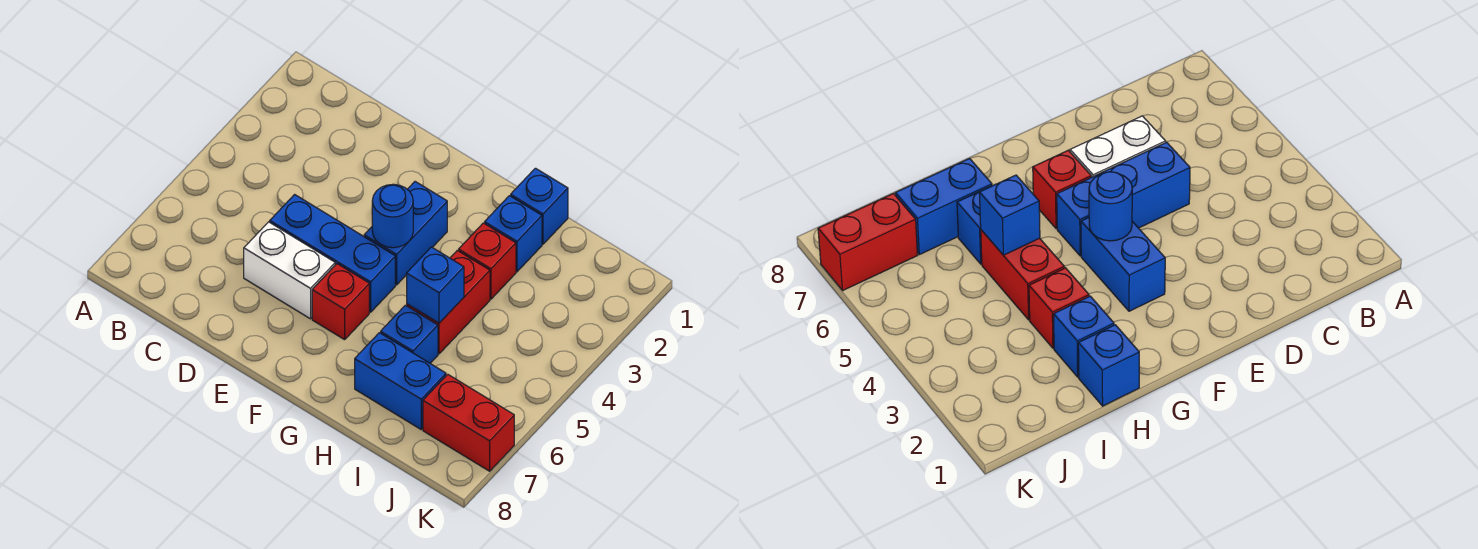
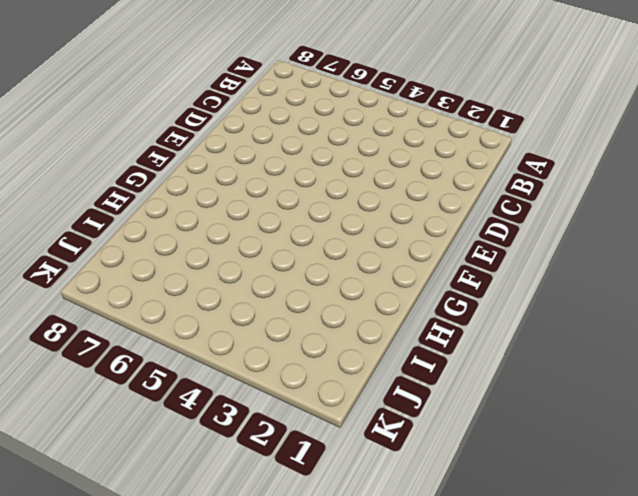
none -> blue brick D5:F5 level 1
none -> white brick D6:E6 level 1
none -> blue brick F3:F4 level 1

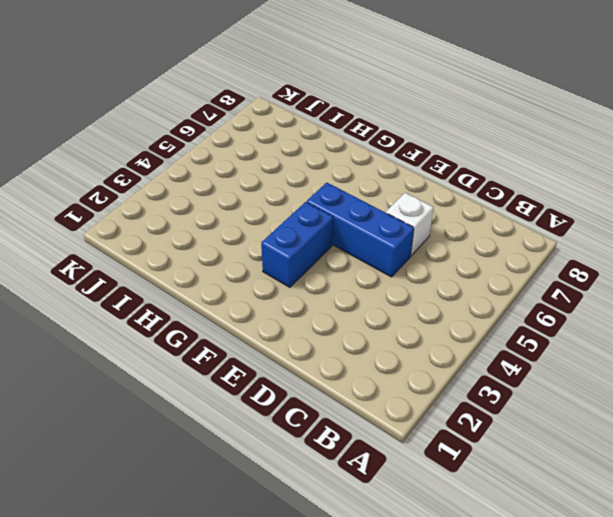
white brick D6 level 1 -> white brick D6:E6 level 1
none -> red brick F6 level 1
none -> blue brick H1 level 1
none -> blue brick H2 level 1

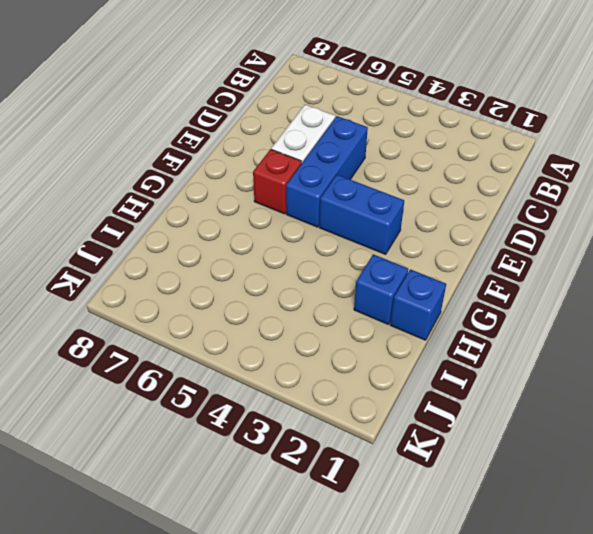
none -> red brick H3 level 1
none -> red brick H4:H5 level 1
none -> blue brick H6 level 1

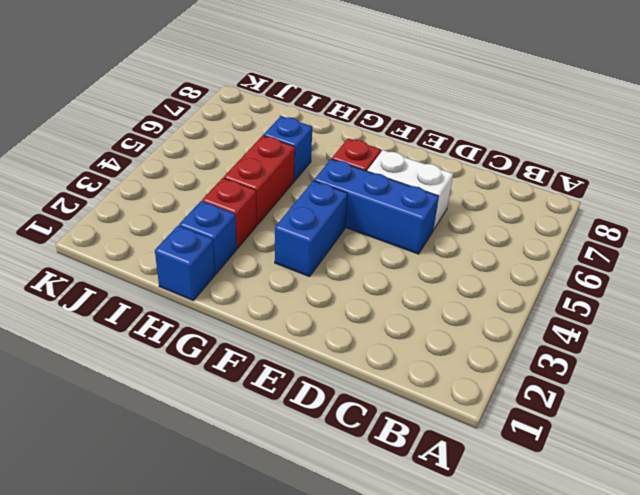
none -> blue brick H7:I7 level 1
none -> red brick J7:K7 level 1
none -> blue round brick F4 level 2

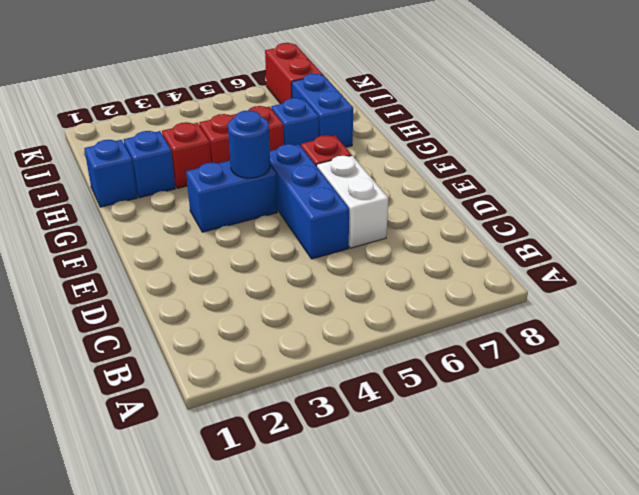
none -> blue brick H5 level 2

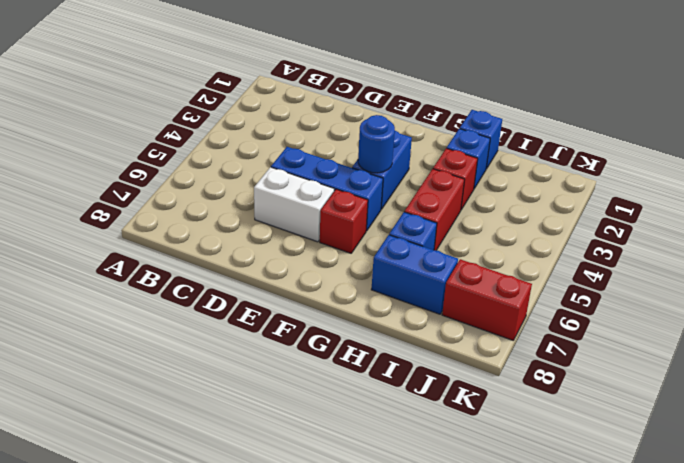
none -> blue brick H5 level 2

